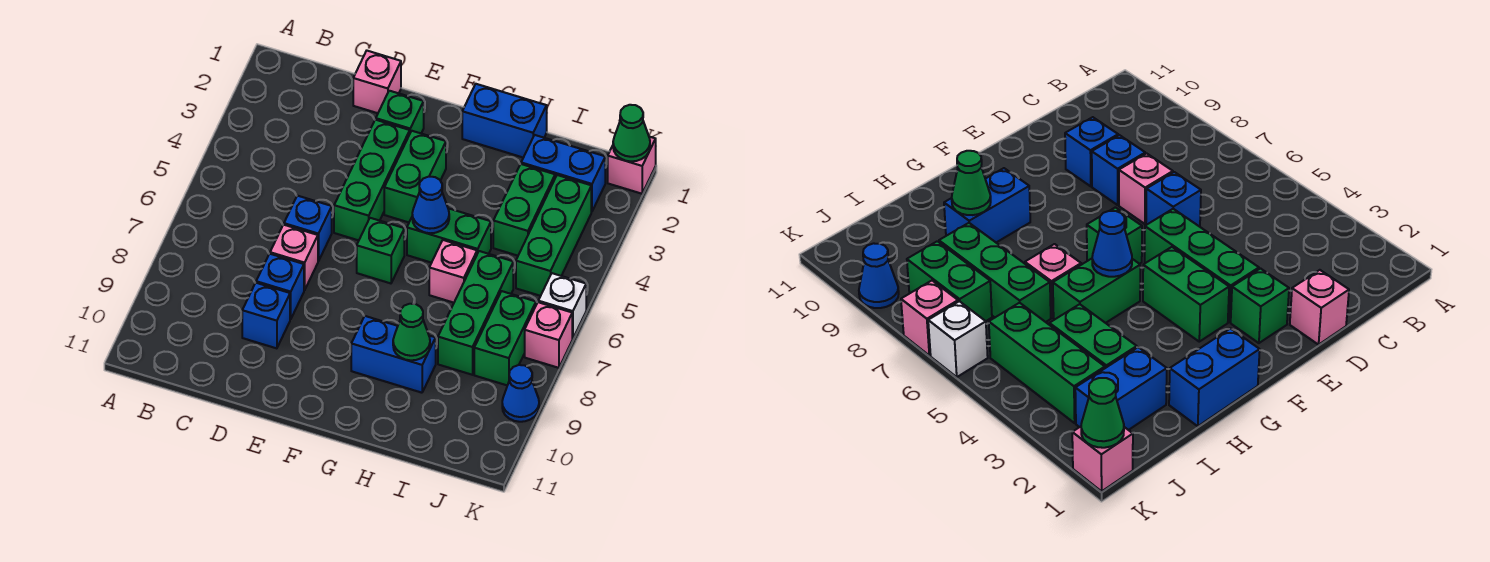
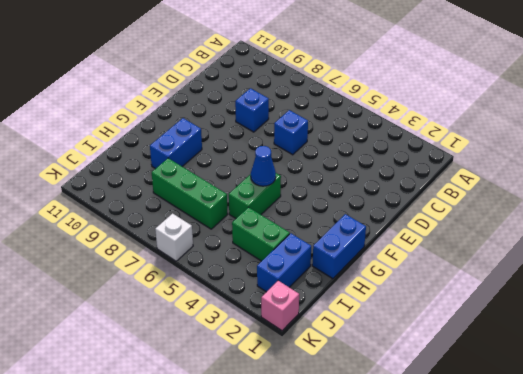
none -> pink brick D1 level 1
none -> pink brick D7 level 1
none -> blue brick D9 level 1

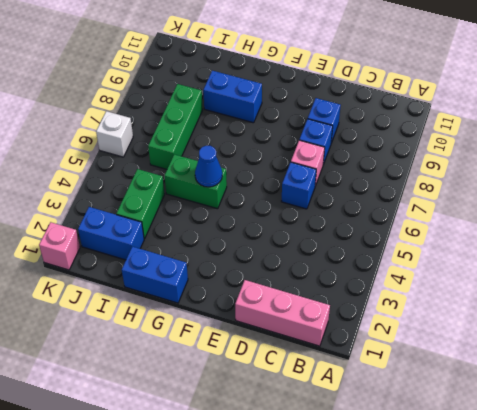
pink brick B1:D1 level 1 -> pink brick D1 level 1
none -> green brick E2 level 1
none -> green brick E3:E5 level 1
none -> green brick F3:F4 level 1

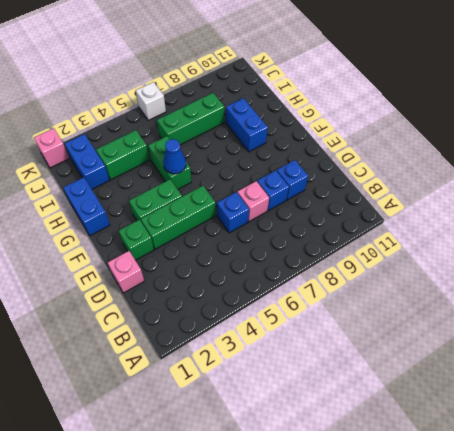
none -> green brick F6 level 1
none -> pink brick H6 level 1
none -> green brick J3:J5 level 1

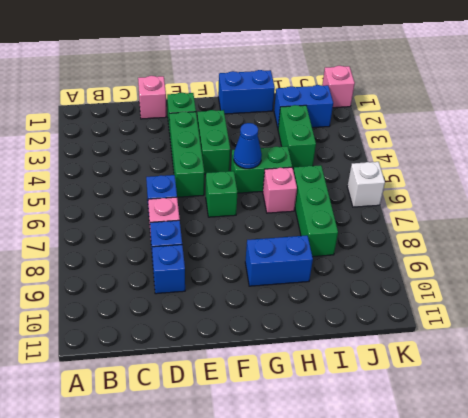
none -> green brick J3:J5 level 1
none -> green brick J7:J8 level 1
none -> pink brick K7 level 1

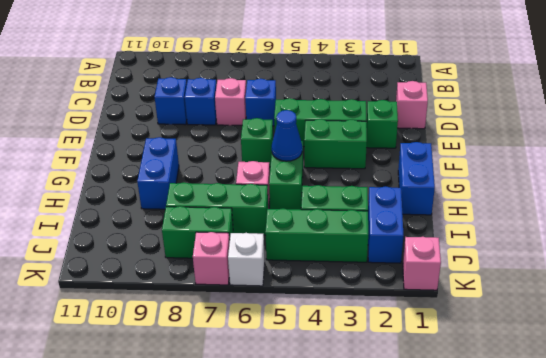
none -> blue cone K9 level 1
none -> green cone H9 level 2
none -> green cone K1 level 2

